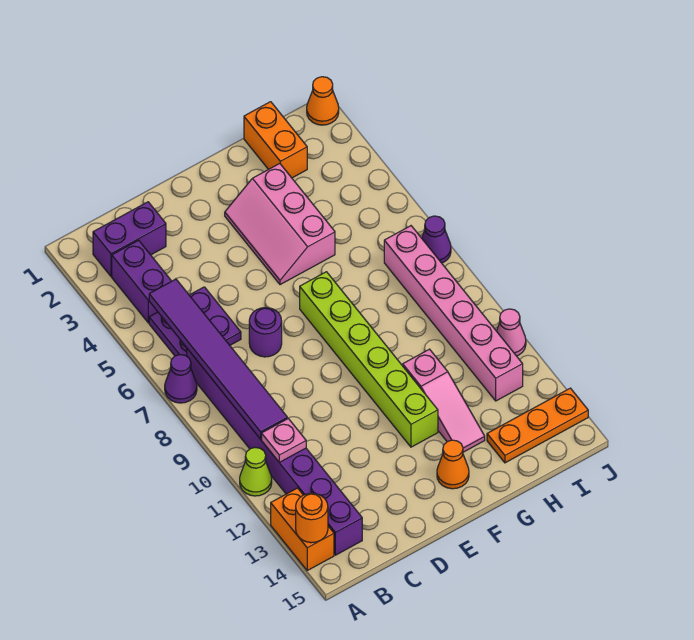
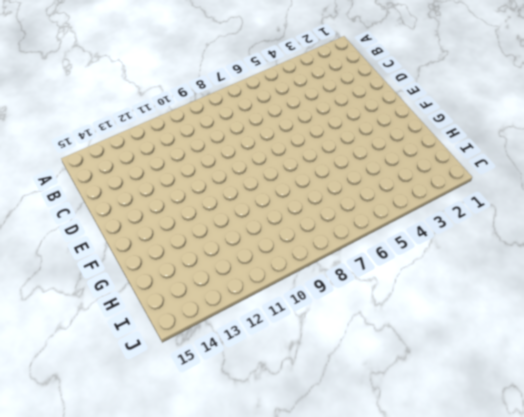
none -> purple cone A7 level 1
none -> lime cone A11 level 1
none -> orange brick A13:A14 level 1

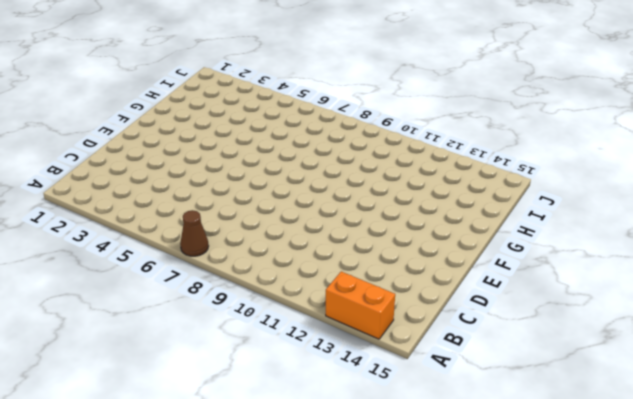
brown cone A7 level 1 -> purple cone A7 level 1
none -> lime cone A11 level 1
none -> purple brick B2:C2 level 1
none -> purple brick B3:B4 level 1

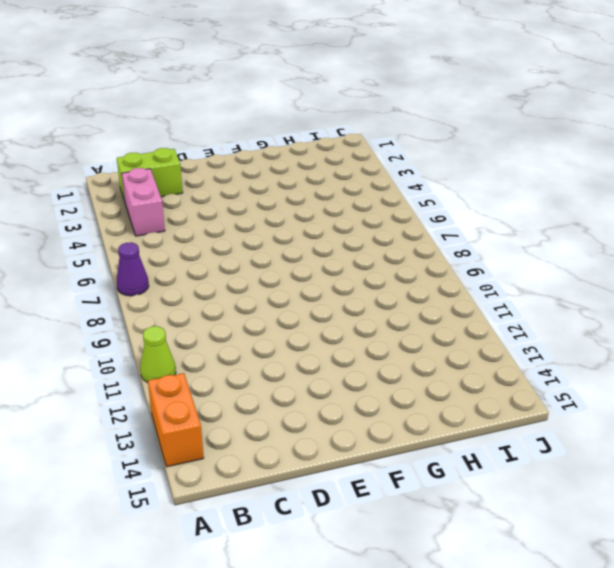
lime brick B2:C2 level 1 -> purple brick B2:C2 level 1
pink brick B3:B4 level 1 -> purple brick B3:B4 level 1
none -> purple plate B5:C6 level 1
none -> purple brick B7:B14 level 1
none -> purple round brick D7 level 1

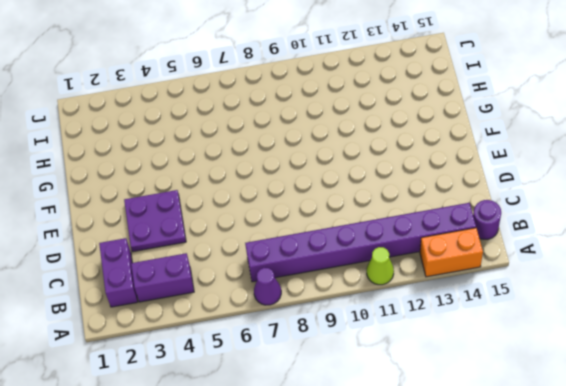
purple round brick B15 level 1 -> purple round brick D7 level 1
purple plate D3:E4 level 1 -> purple plate B5:C6 level 1
none -> pink slope F3:G5 level 1 top G
none -> lime brick F7:F12 level 1
none -> orange cone F14 level 1

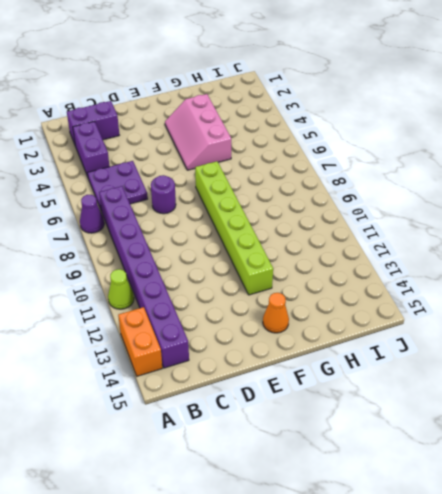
none -> pink slope G11:G13 level 1 top 11
none -> orange brick H1:H2 level 1
none -> orange plate H14:J14 level 1

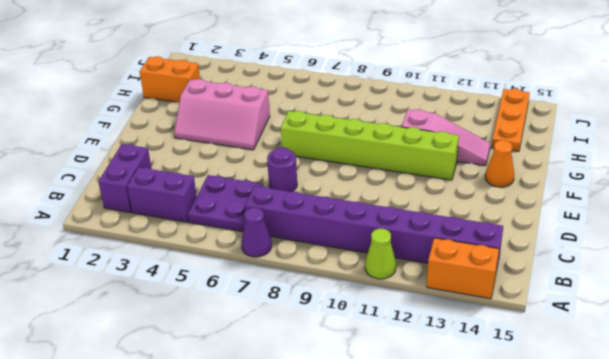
none -> pink brick I7:I12 level 1
none -> orange cone J1 level 1
none -> purple cone J7 level 1

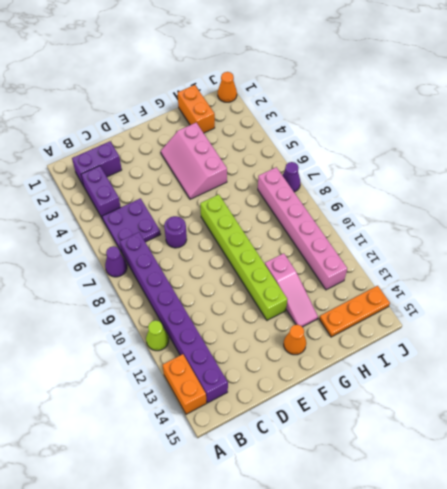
none -> pink cone J11 level 1
none -> orange round brick A14 level 2
none -> purple tile B5:B10 level 2

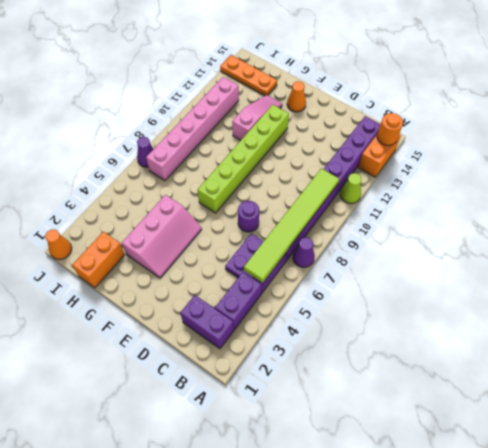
lime tile B5:B10 level 2 -> purple tile B5:B10 level 2
none -> pink cone J11 level 1
none -> pink plate B11 level 2

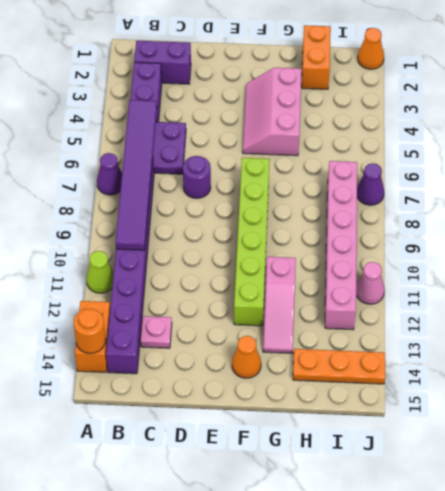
pink plate C13 level 1 -> pink plate B11 level 2

